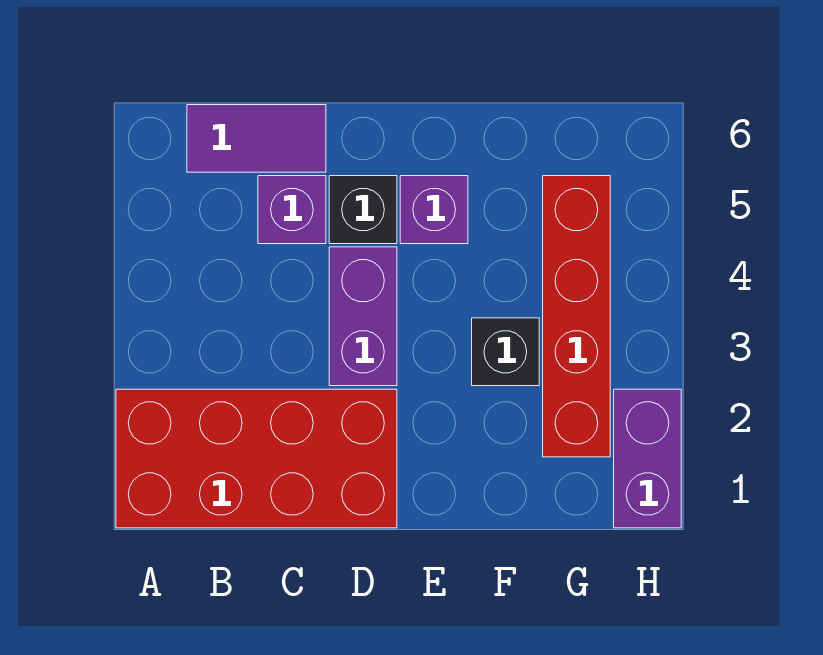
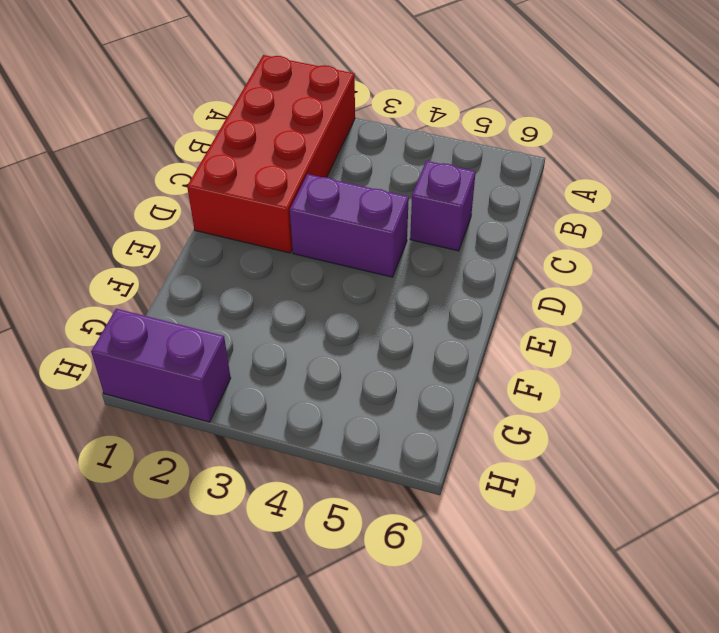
none -> purple tile B6:C6 level 1
none -> black brick D5 level 1

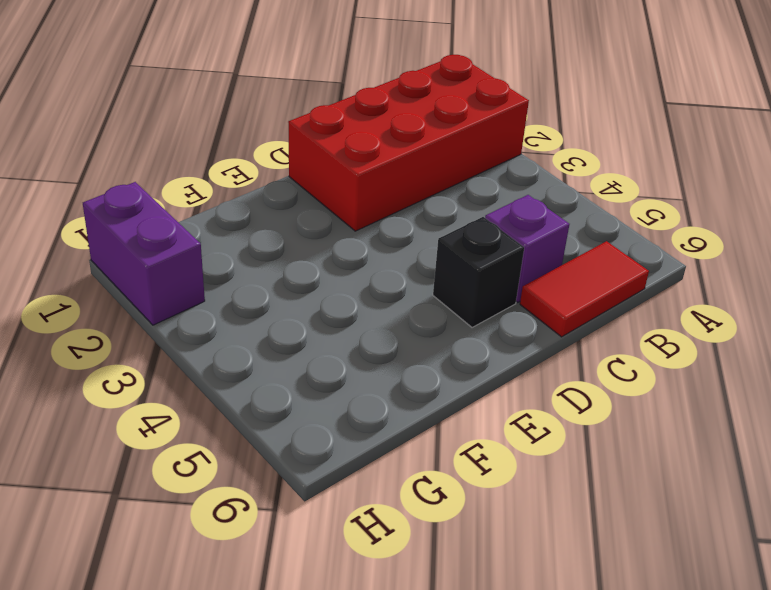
red tile B6:C6 level 1 -> purple tile B6:C6 level 1
none -> purple brick D3:D4 level 1
none -> purple brick E5 level 1

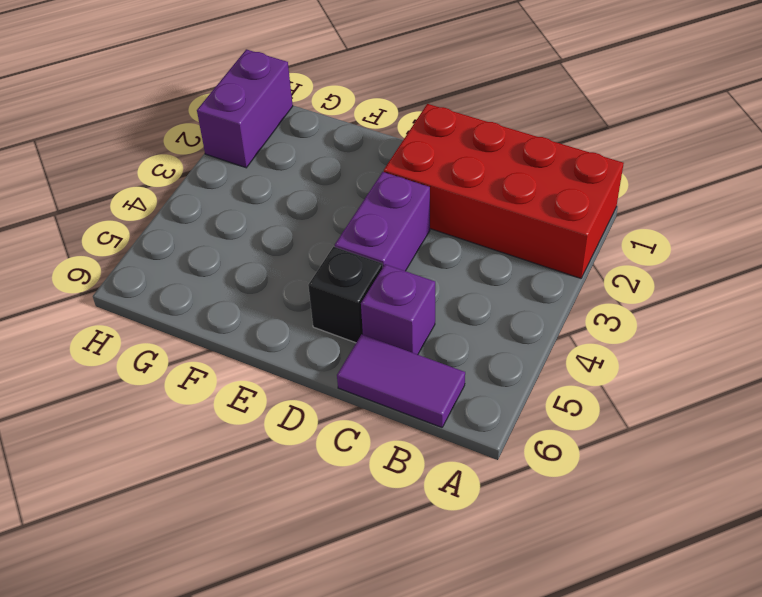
none -> purple brick E5 level 1
none -> black brick F3 level 1

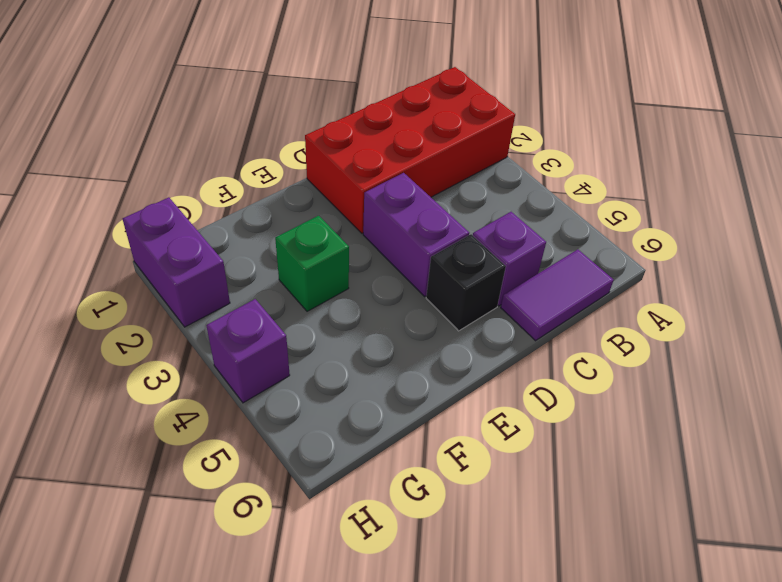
green brick F3 level 1 -> black brick F3 level 1
purple brick H4 level 1 -> purple brick E5 level 1
none -> red brick G2:G5 level 1

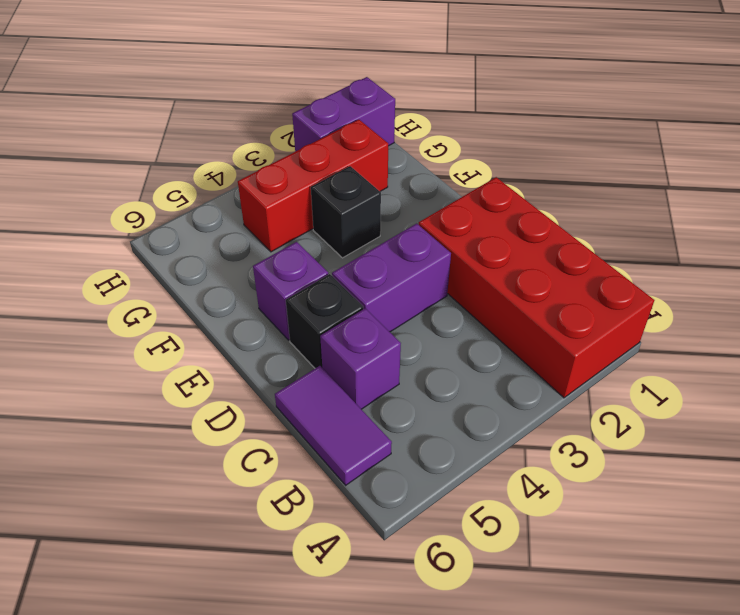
red brick G2:G4 level 1 -> red brick G2:G5 level 1

